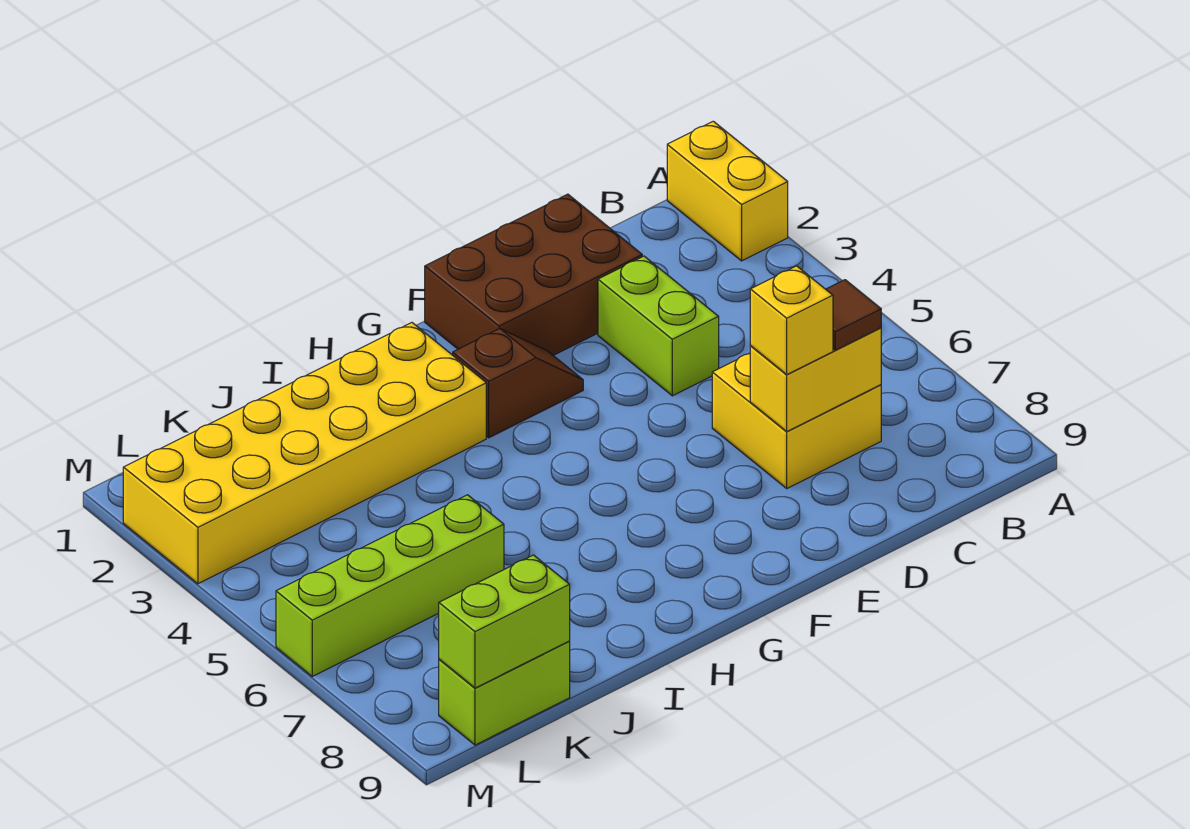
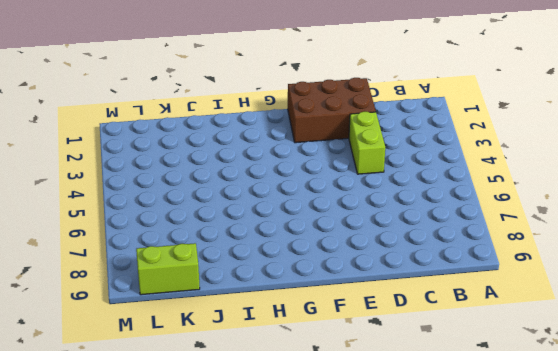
none -> yellow brick A1:A2 level 1
none -> yellow brick C6:D7 level 1
none -> brown slope F3:G3 level 1 top G

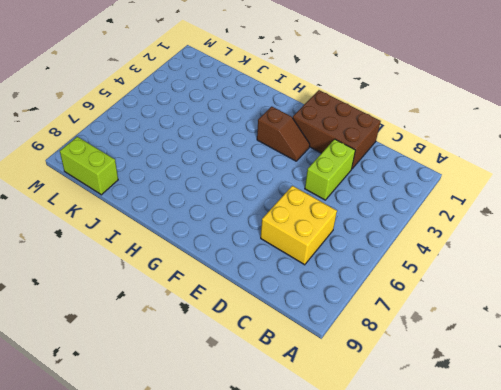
none -> yellow brick A1:A2 level 1
none -> yellow brick H2:M3 level 1
none -> lime brick J6:M6 level 1

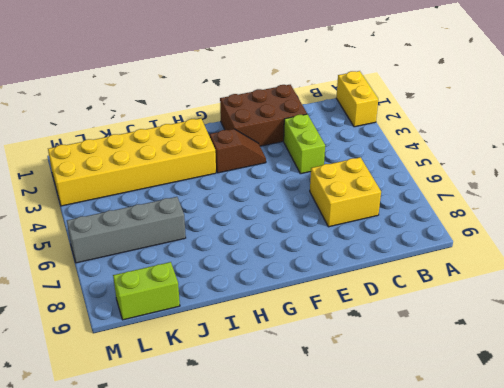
grey brick J6:M6 level 1 -> lime brick J6:M6 level 1
none -> yellow brick C7:D7 level 2
none -> lime brick K9:L9 level 2
none -> brown tile C7 level 3

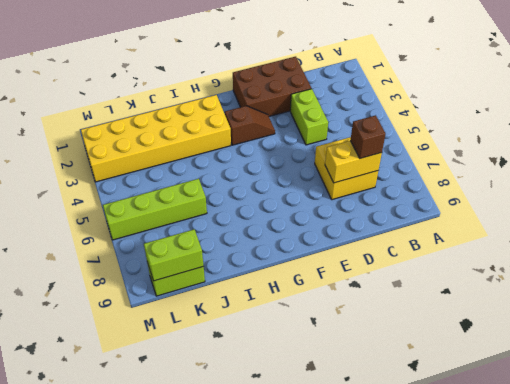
brown brick C7 level 3 -> brown tile C7 level 3
none -> yellow brick A1:A2 level 1
none -> yellow brick D7 level 3

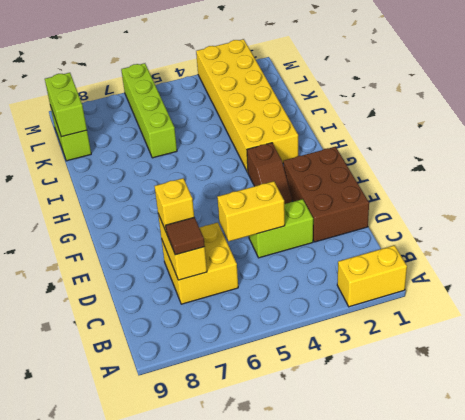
yellow brick D4:D5 level 2 -> none

